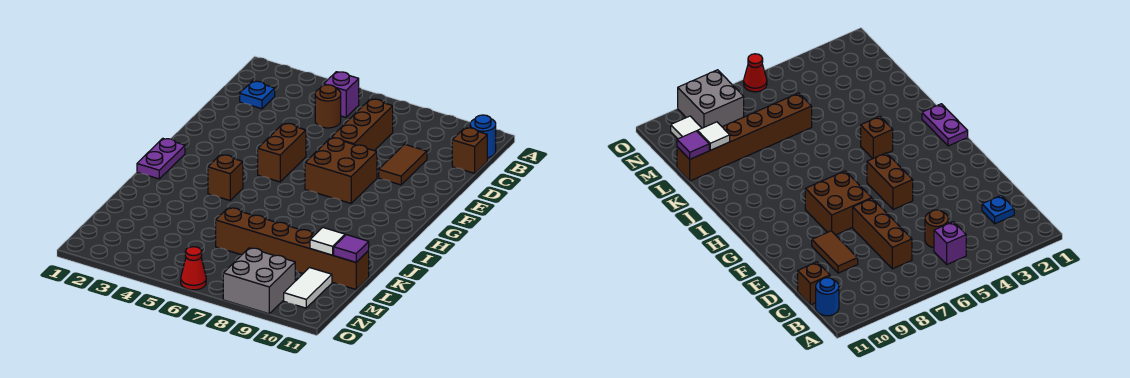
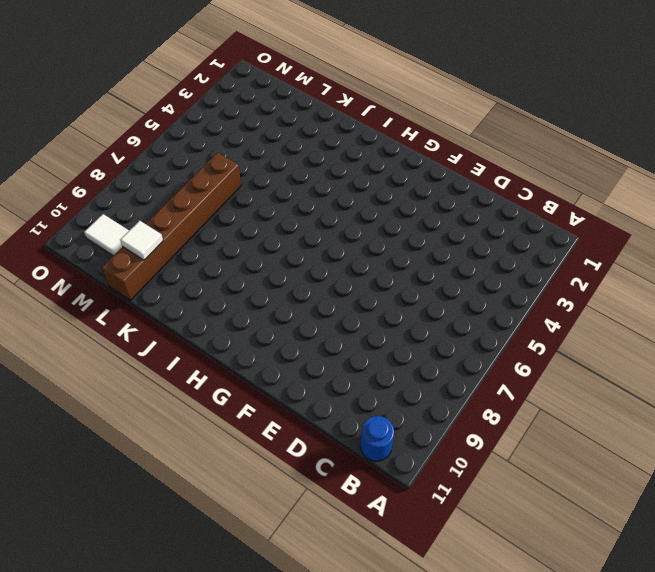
none -> purple brick B5 level 1
none -> blue plate C2 level 1
none -> brown round brick C5 level 1

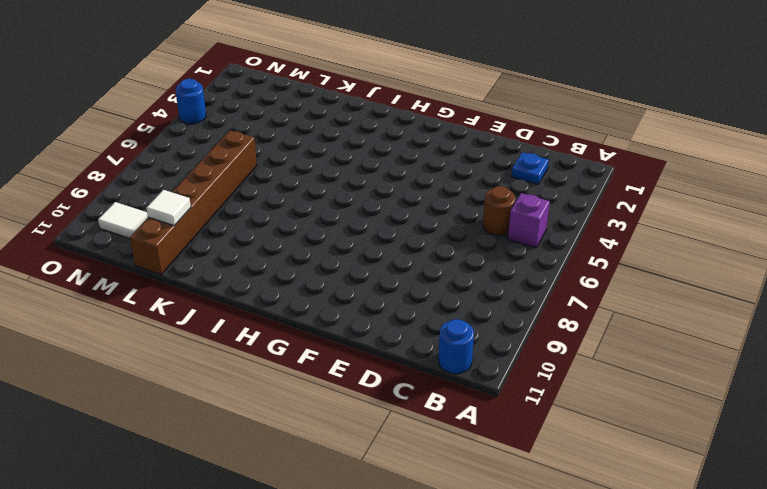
blue round brick O4 level 1 -> none
none -> brown brick C7:E7 level 1
none -> brown brick C11 level 1
none -> brown tile D9:E9 level 1

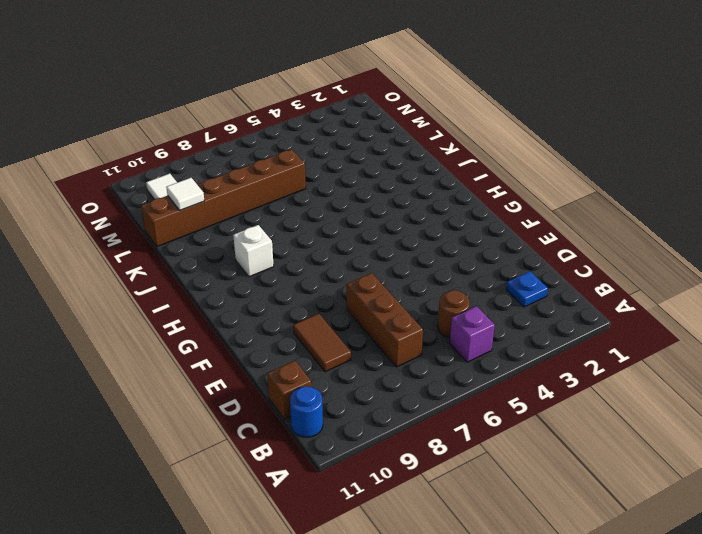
white brick I9 level 1 -> none
none -> brown brick F5:G5 level 1
none -> brown brick F7:G8 level 1
none -> purple plate H1:I1 level 1

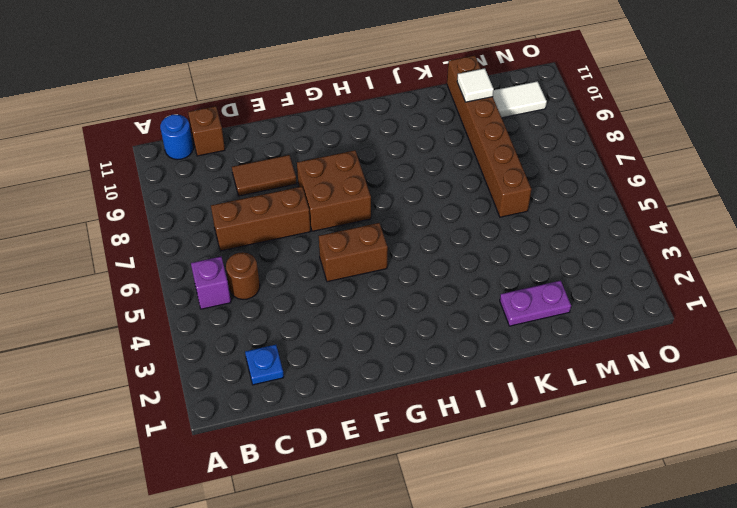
purple plate K2:L2 level 1 -> purple plate H1:I1 level 1
none -> brown brick I4 level 1
none -> grey brick N8:O9 level 1
none -> red cone O6 level 1

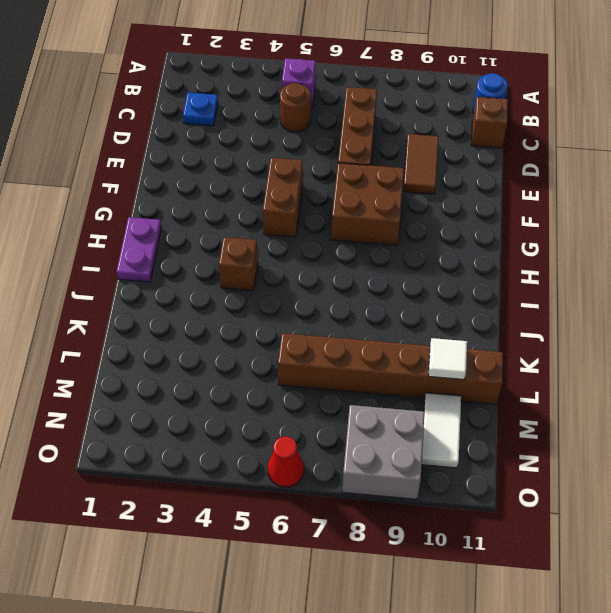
none -> purple tile L11 level 2

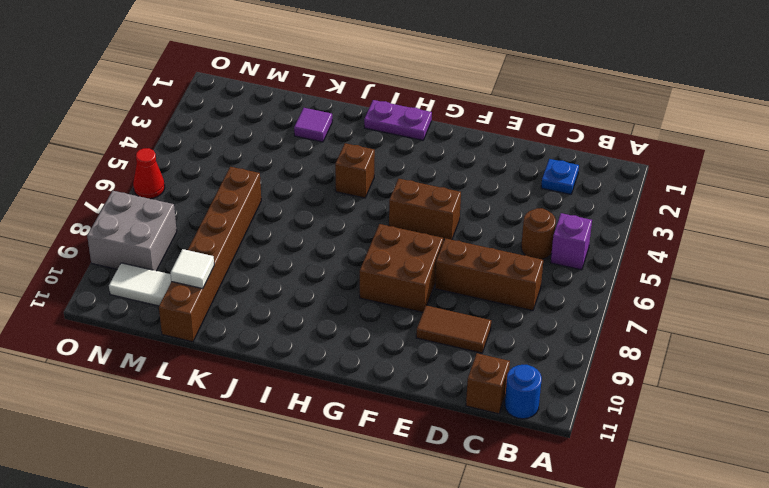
purple tile K2 level 1 -> purple tile L11 level 2

